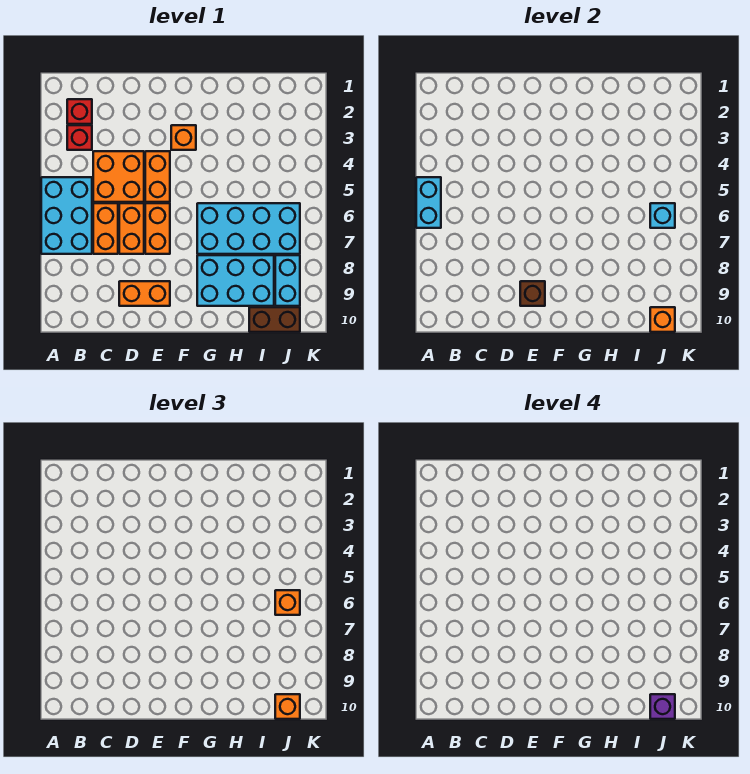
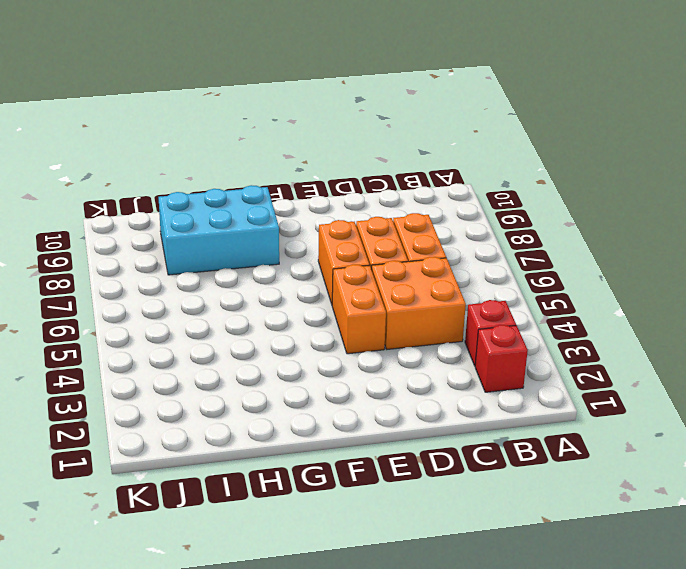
none -> cyan brick A5:B7 level 1
none -> orange brick D9:E9 level 1
none -> orange brick F3 level 1

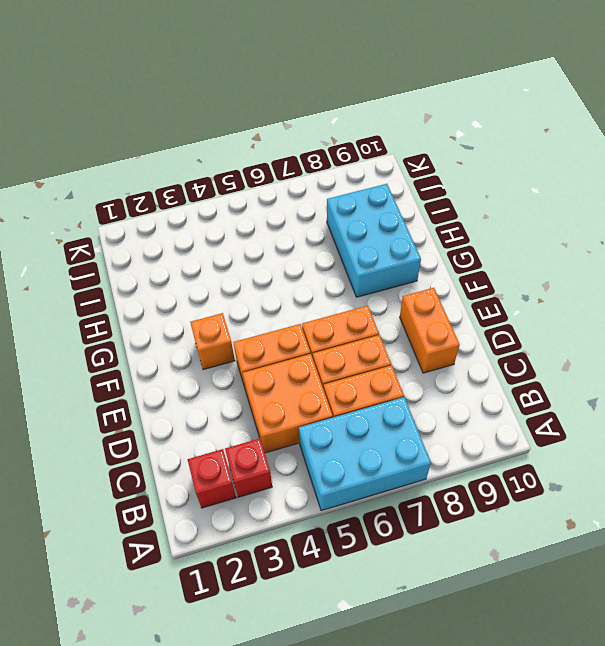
none -> cyan brick G6:J7 level 1
none -> brown brick I10:J10 level 1
none -> cyan brick J8:J9 level 1

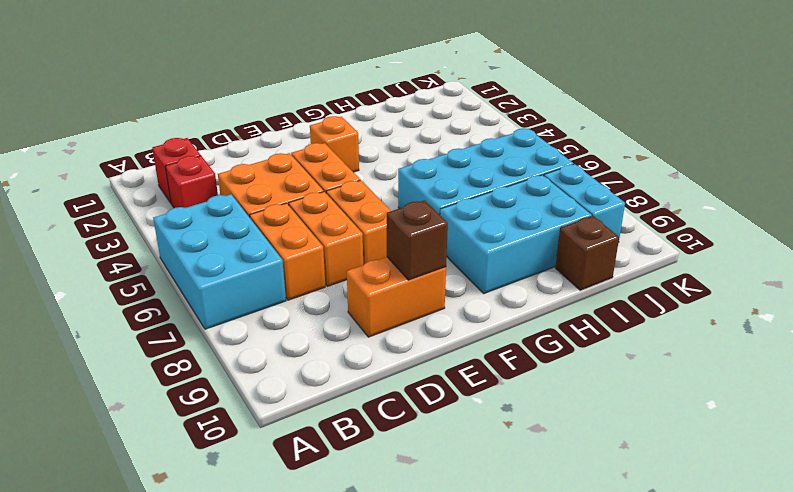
brown brick I10 level 1 -> brown brick I10:J10 level 1
none -> cyan brick A5:A6 level 2
none -> cyan brick J6 level 2
none -> orange brick J10 level 2

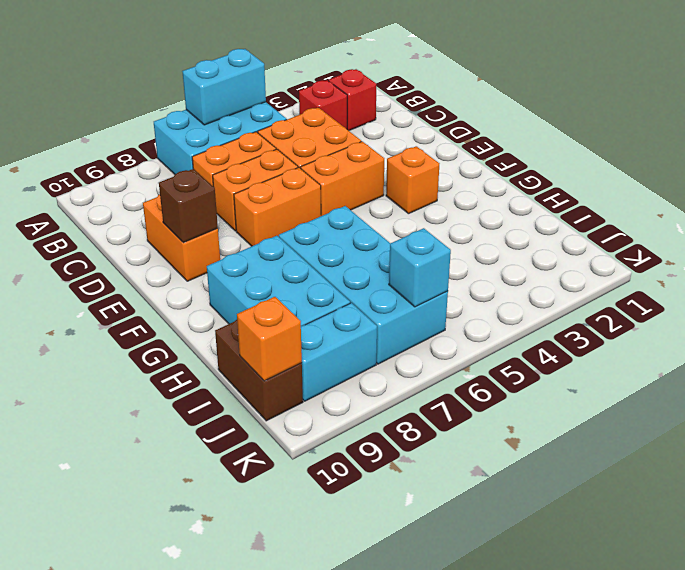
none -> orange brick J6 level 3
none -> orange brick J10 level 3
none -> purple brick J10 level 4

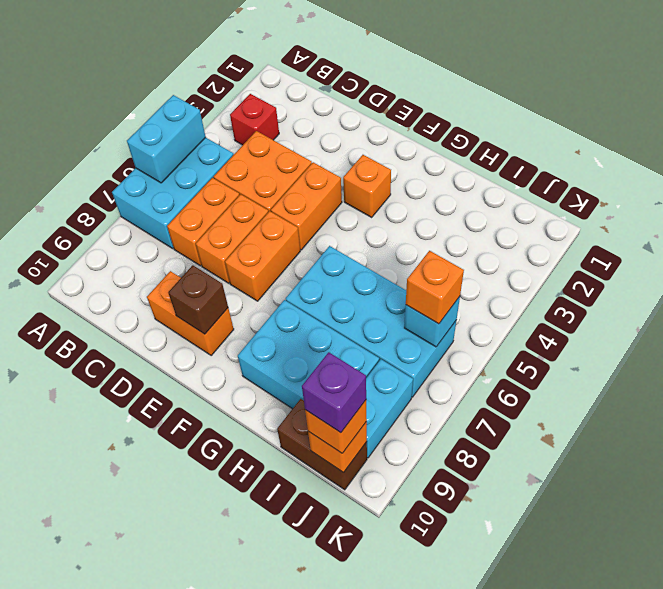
none -> red brick B2 level 1

